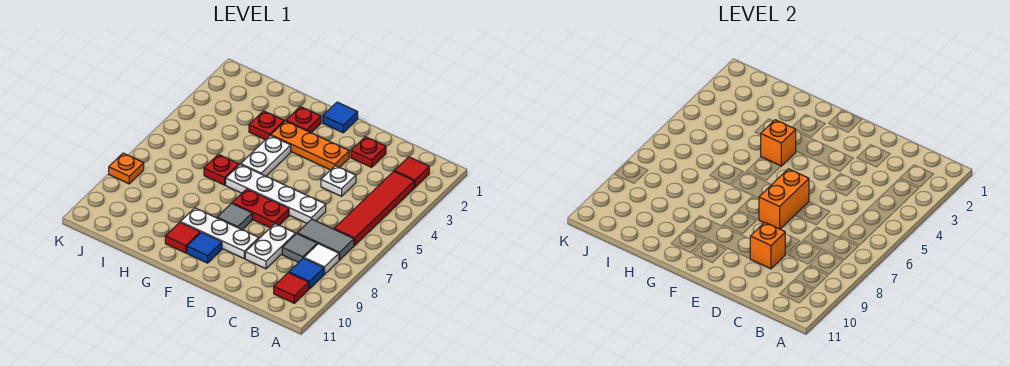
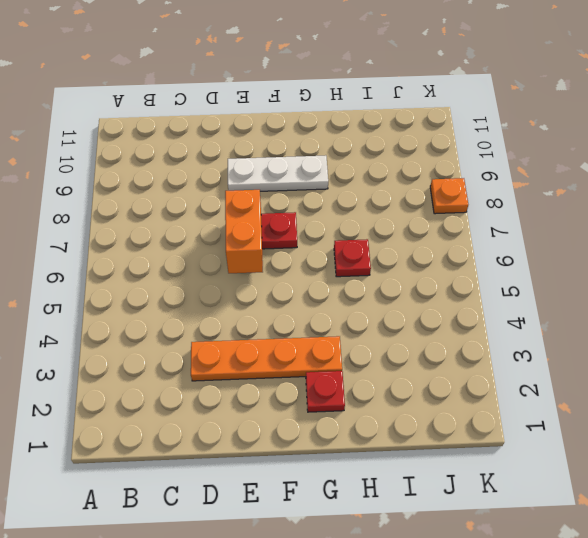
orange plate D3:G3 level 1 -> orange plate E3:G3 level 1
none -> red tile B2 level 1
none -> red tile B3:B6 level 1
none -> grey tile B7:C7 level 1

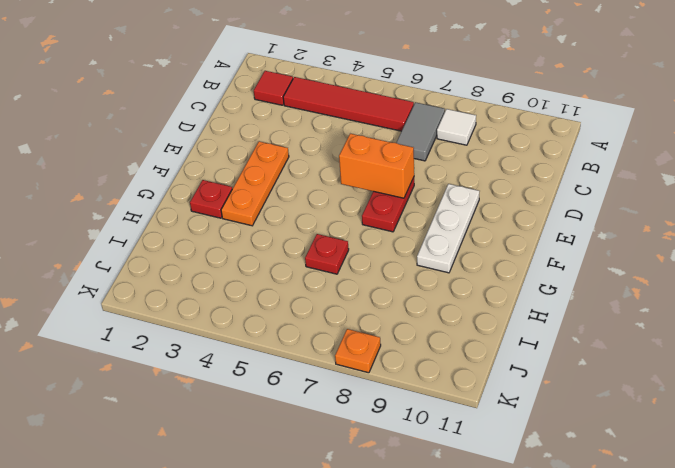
none -> blue tile B9 level 1
none -> red tile B10 level 1
none -> grey tile C8 level 1

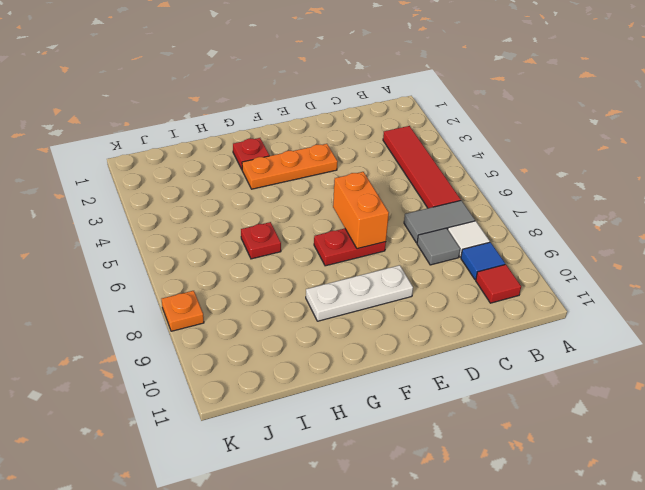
none -> red tile B2 level 1
none -> red plate D2 level 1
none -> white plate D4 level 1

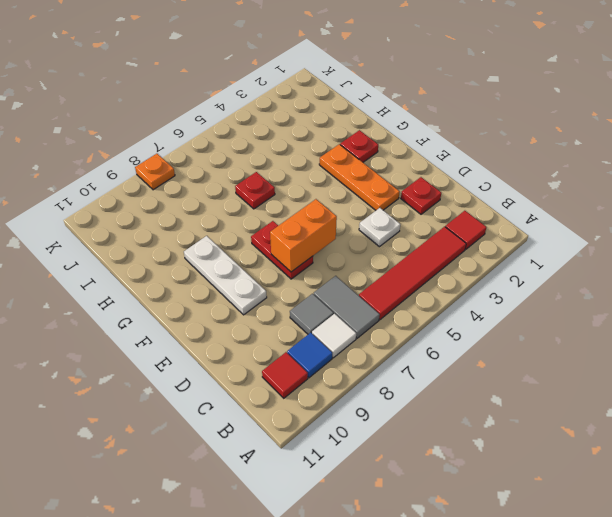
none -> white plate D6:G6 level 1
none -> white plate D8:D9 level 1
none -> blue tile F1 level 1

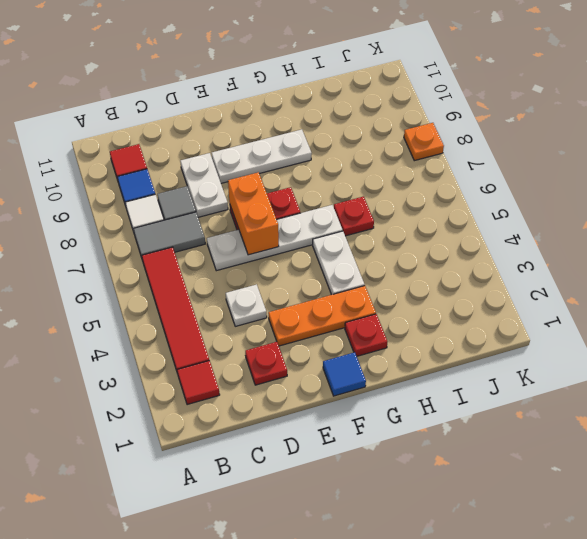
none -> grey tile F8 level 1
none -> blue tile F10 level 1
none -> red tile G10 level 1

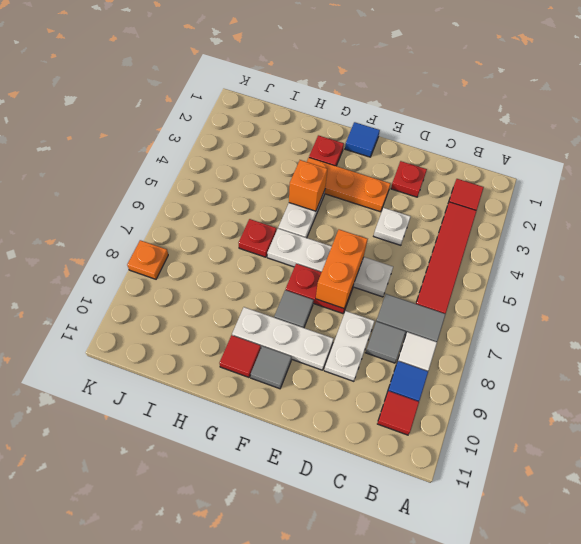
grey tile F10 level 1 -> blue tile F10 level 1
none -> red plate H3 level 1
none -> orange brick D9 level 2

